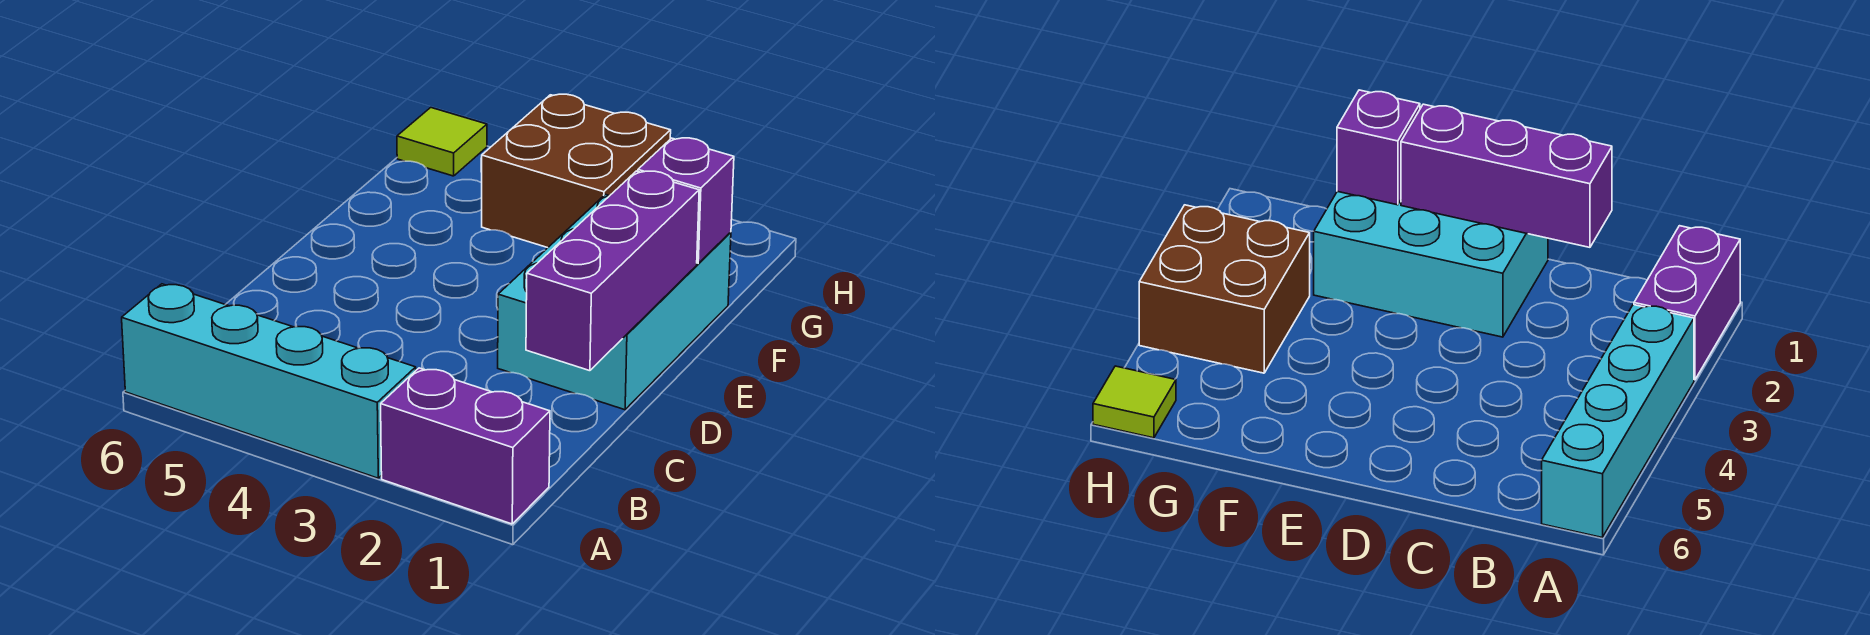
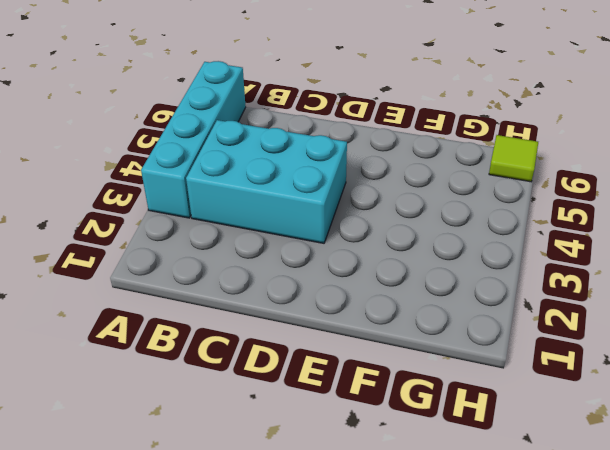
cyan brick B3:D4 level 1 -> cyan brick D1:F2 level 1
none -> purple brick A1:A2 level 1
none -> brown brick G3:H4 level 1

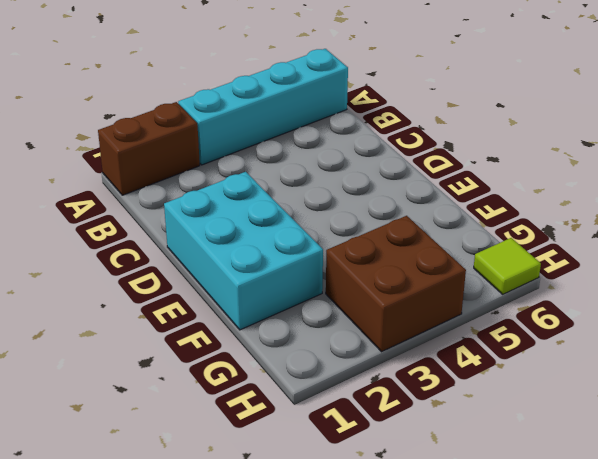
brown brick A1:A2 level 1 -> purple brick A1:A2 level 1
none -> purple brick C1:E1 level 2
none -> purple brick F1 level 2

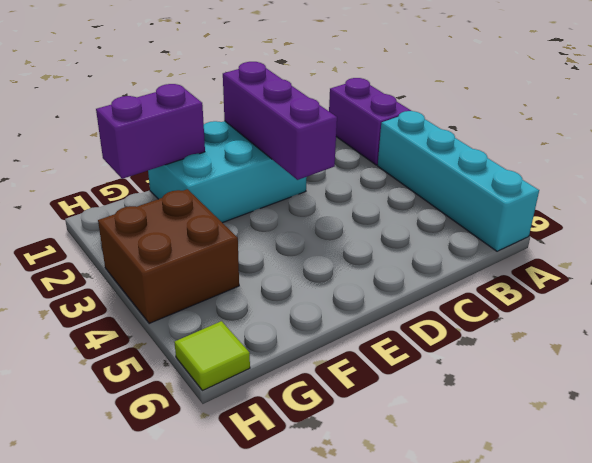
purple brick D1:D3 level 2 -> purple brick C1:E1 level 2
purple brick F1:G1 level 2 -> purple brick F1 level 2

